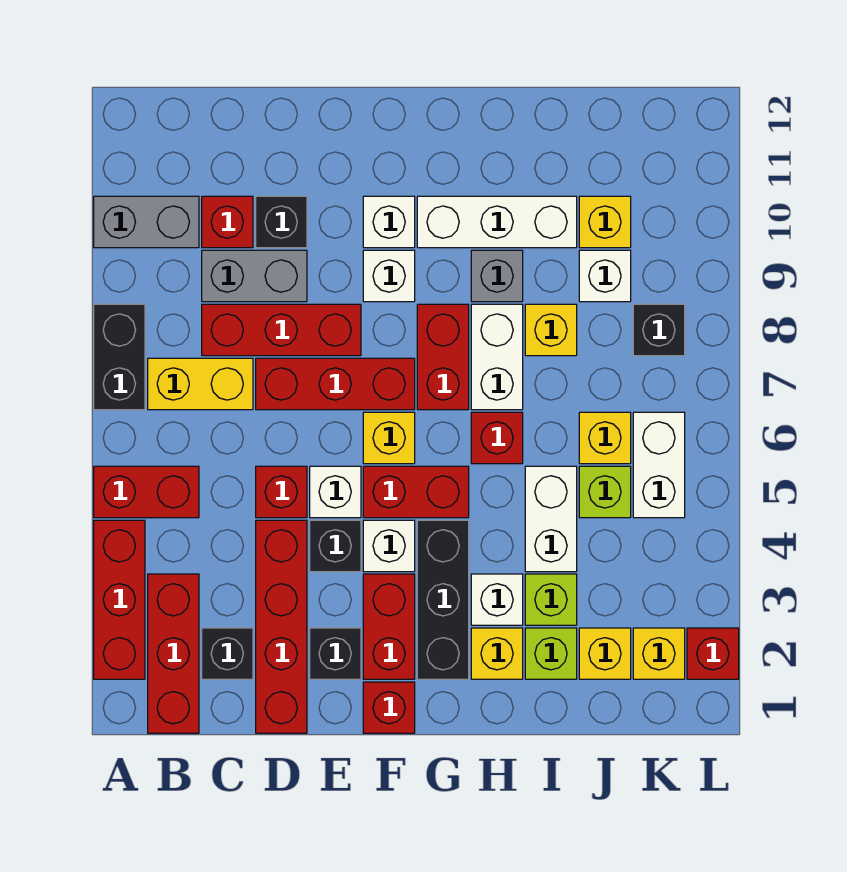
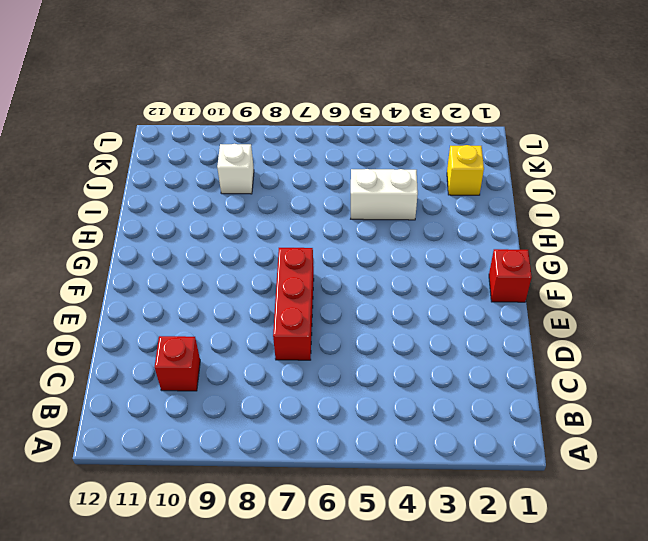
none -> red brick A2:A4 level 1
none -> red brick A5:B5 level 1
none -> black brick A7:A8 level 1
none -> grey brick A10:B10 level 1

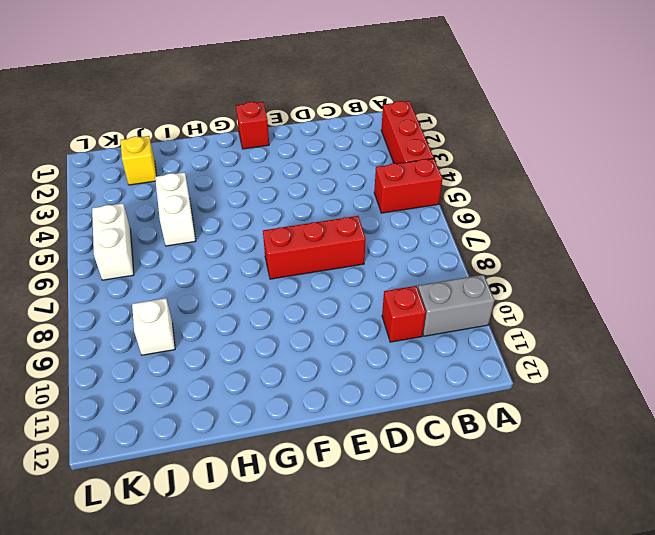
none -> black brick A7:A8 level 1
none -> red brick B1:B3 level 1
none -> yellow brick B7:C7 level 1
none -> black brick C2 level 1

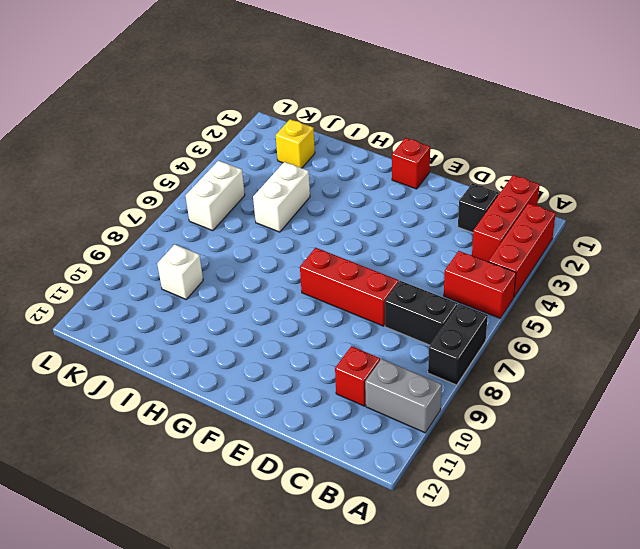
black brick B7:C7 level 1 -> yellow brick B7:C7 level 1
none -> red brick C8:E8 level 1
none -> grey brick C9:D9 level 1
none -> red brick D1:D4 level 1
none -> red brick D5 level 1

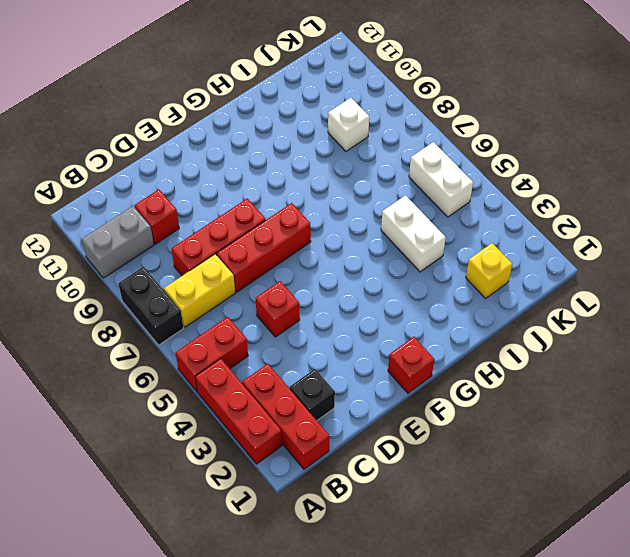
none -> grey brick C9:D9 level 1
none -> red brick D1:D4 level 1
none -> black brick D10 level 1
none -> black brick E2 level 1

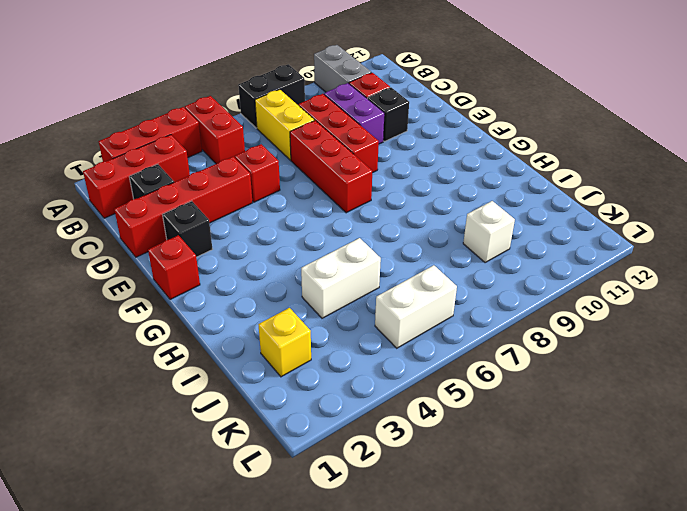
purple brick C9:D9 level 1 -> grey brick C9:D9 level 1
none -> black brick E4 level 1
none -> white brick E5 level 1
none -> red brick F2:F3 level 1
none -> white brick F4 level 1

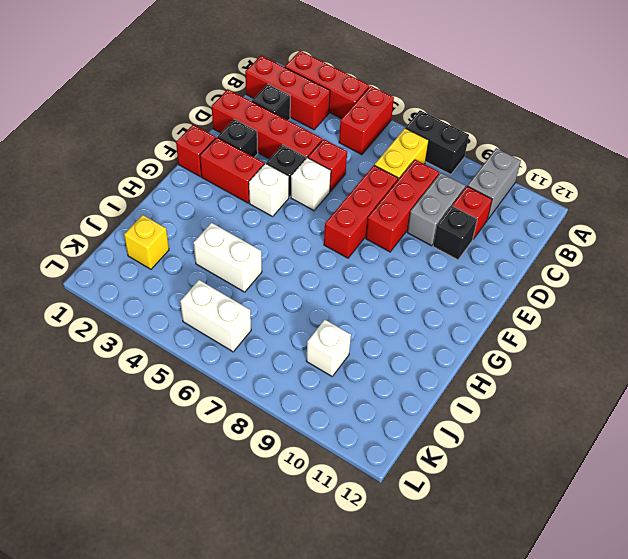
none -> red brick F5:G5 level 1
none -> yellow brick F6 level 1
none -> white brick F9 level 1
none -> white brick F10 level 1

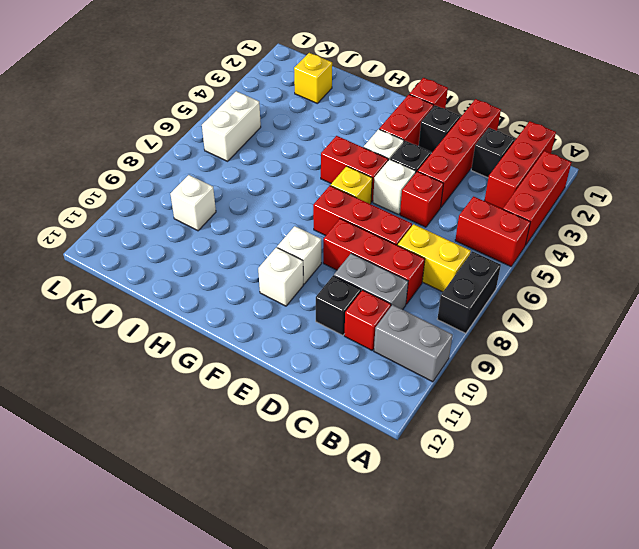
none -> black brick G2:G4 level 1
none -> red brick G7:G8 level 1
none -> white brick G10:I10 level 1
none -> yellow brick H2 level 1

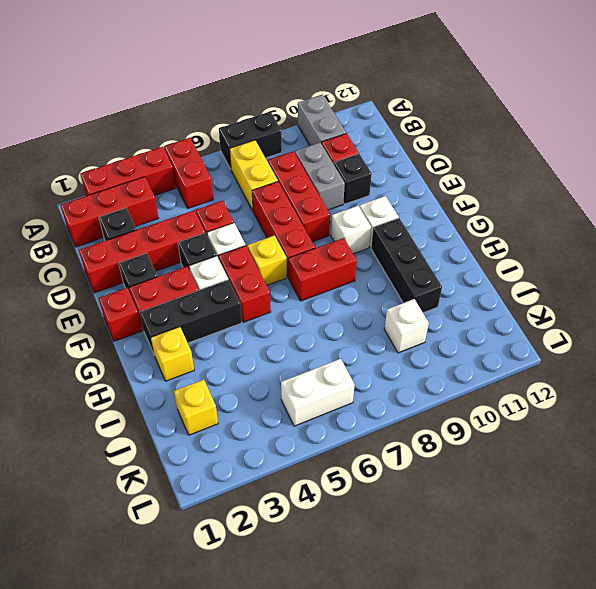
black brick G10:I10 level 1 -> white brick G10:I10 level 1
none -> white brick H3 level 1
none -> red brick H6 level 1
none -> white brick H7:H8 level 1
none -> grey brick H9 level 1

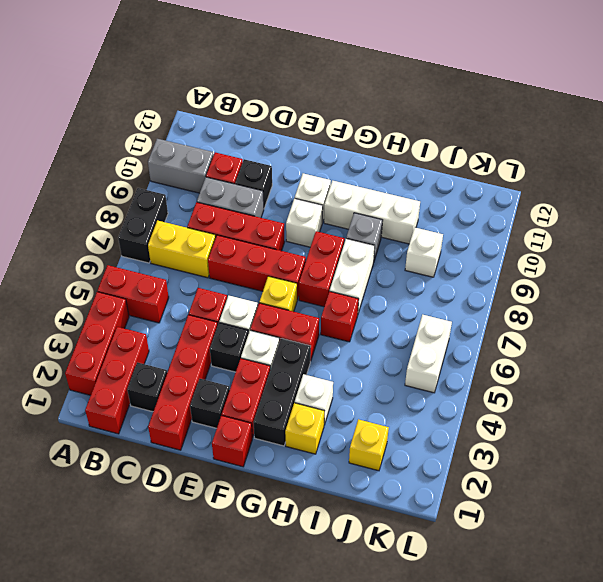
none -> lime brick I2 level 1
none -> lime brick I3 level 1
none -> white brick I4:I5 level 1
none -> yellow brick I8 level 1

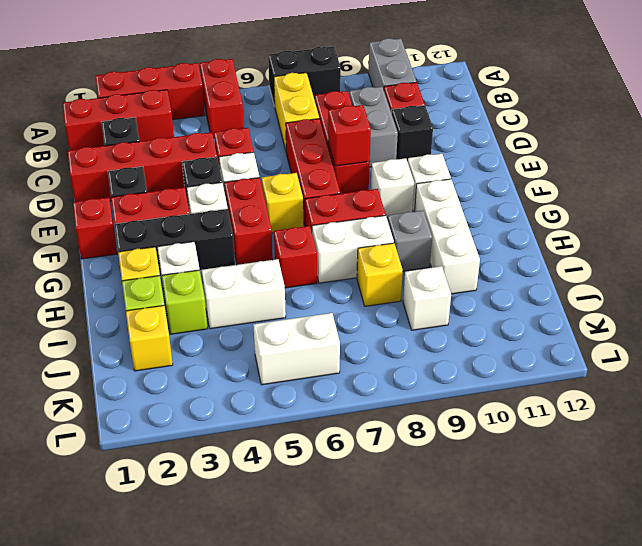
red brick E8 level 2 -> red brick L2 level 1
none -> lime brick J5 level 1
none -> yellow brick J6 level 1
none -> yellow brick J10 level 1
none -> yellow brick K2 level 1

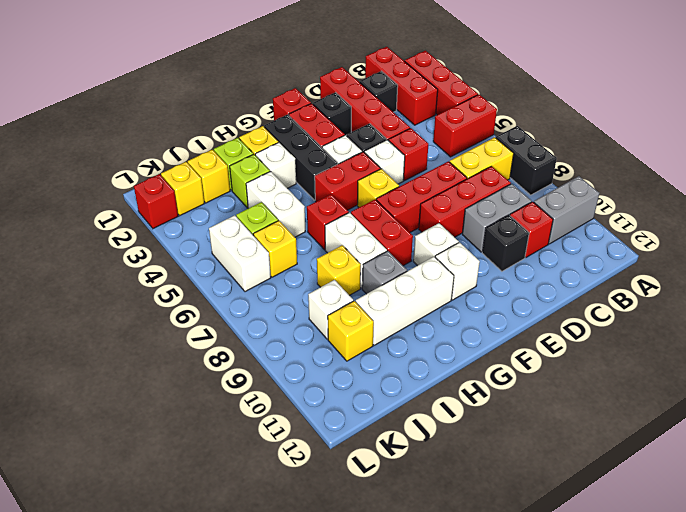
none -> black brick K8 level 1

